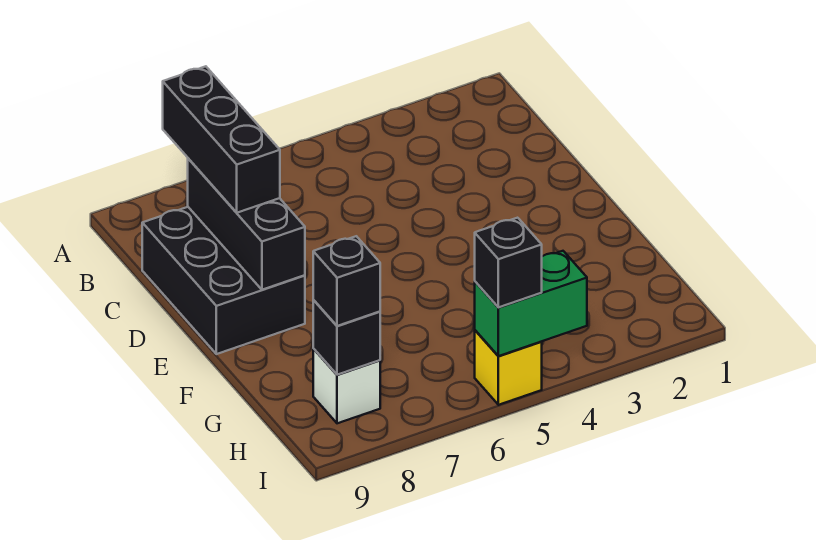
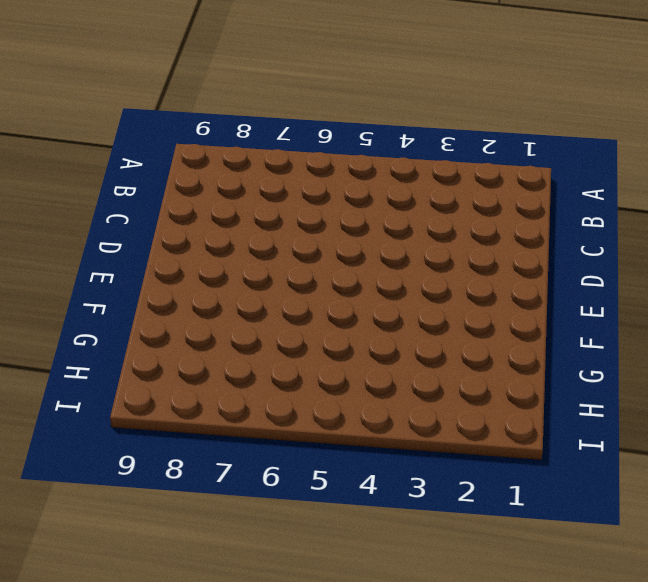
none -> black brick C8:E9 level 1
none -> white brick H8 level 1

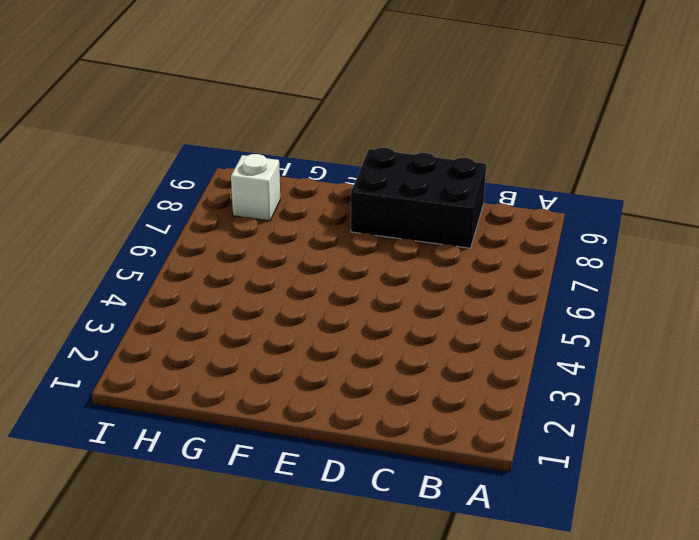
none -> yellow brick I5 level 1
none -> black brick C8:E8 level 2

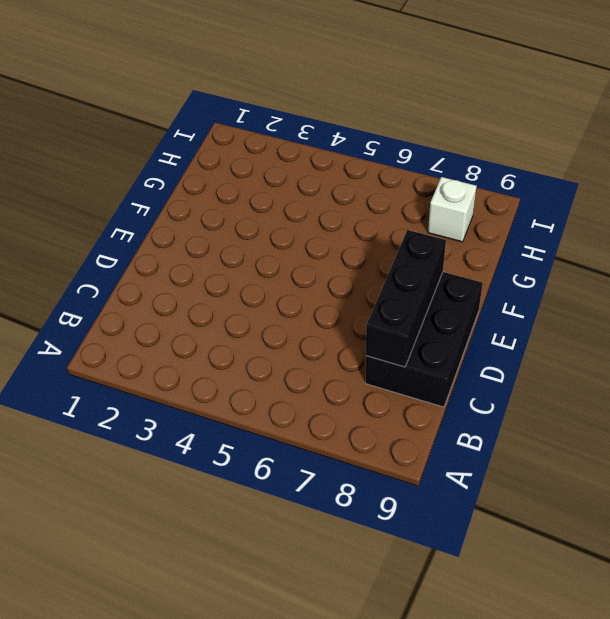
none -> yellow brick I5 level 1
none -> black brick H8 level 2

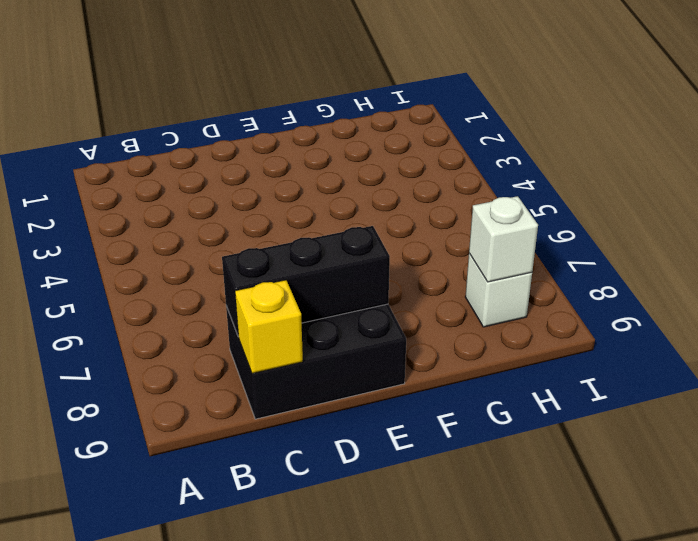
yellow brick C9 level 2 -> yellow brick I5 level 1
white brick H8 level 2 -> black brick H8 level 2
none -> green brick I4:I5 level 2
none -> black brick B8:D8 level 3

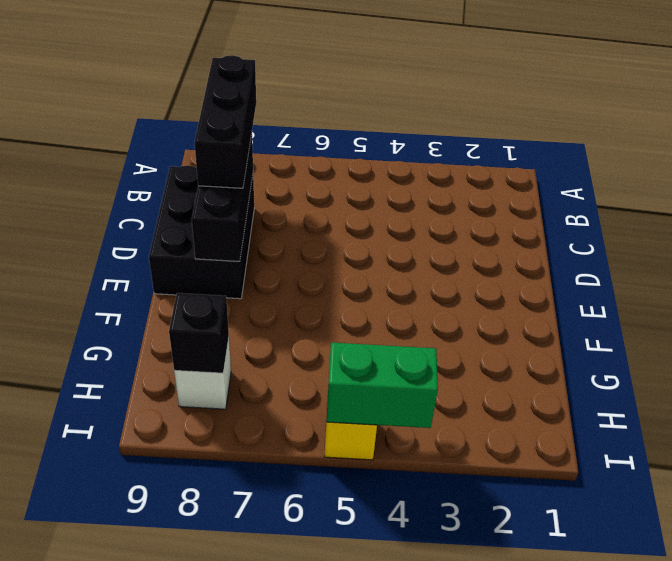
none -> black brick H8 level 3
none -> black brick I5 level 3

